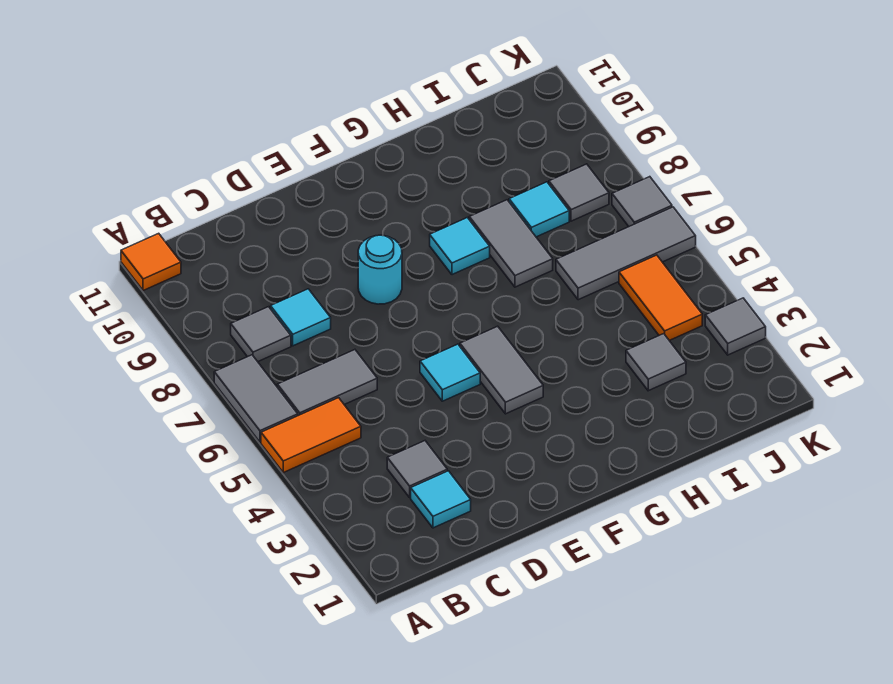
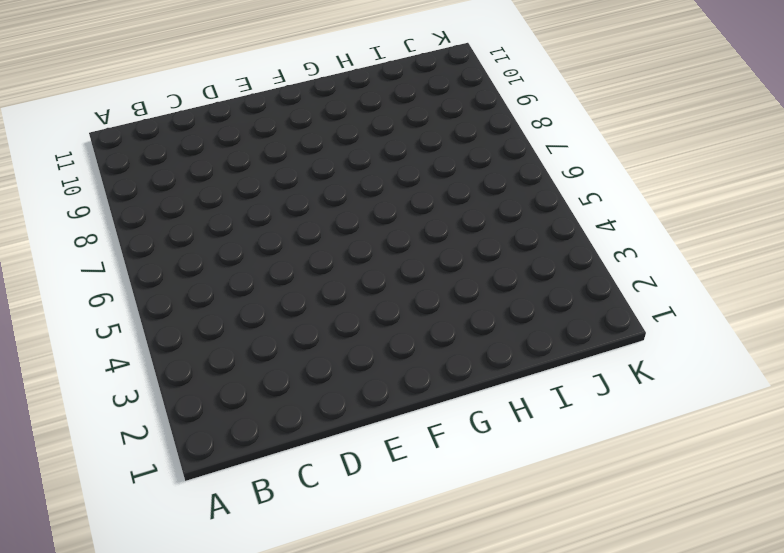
none -> orange tile A5:B5 level 1
none -> grey tile A6:A7 level 1
none -> orange tile A11 level 1

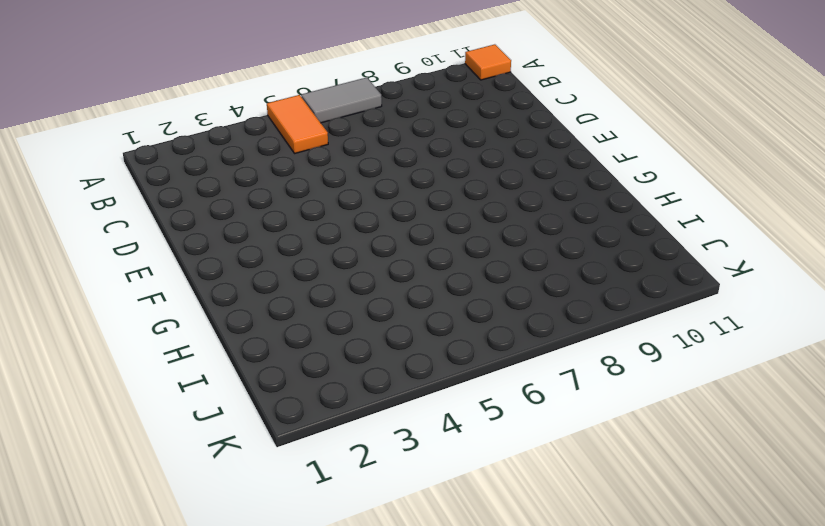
none -> grey tile B6:C6 level 1
none -> grey tile B8 level 1
none -> cyan tile C2 level 1

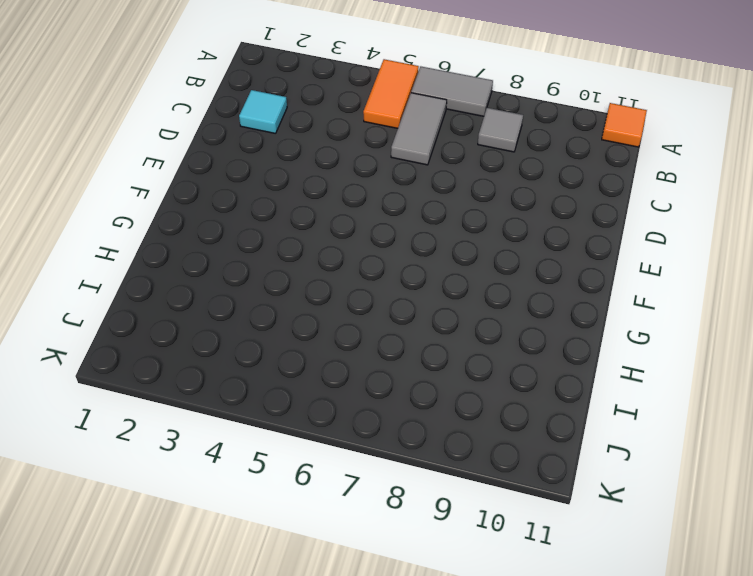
none -> grey tile C3 level 1
none -> cyan tile C8 level 1
none -> cyan tile E5 level 1

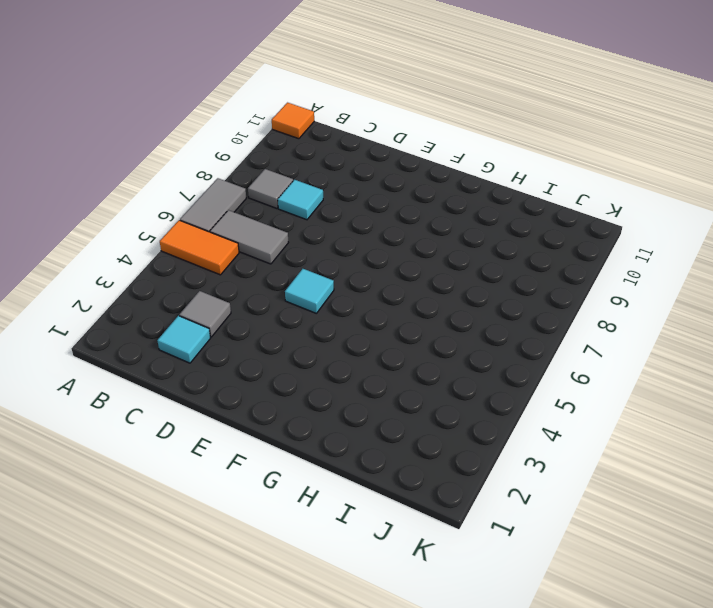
none -> cyan round brick E8 level 1
none -> grey tile F4:F5 level 1
none -> cyan tile G8 level 1

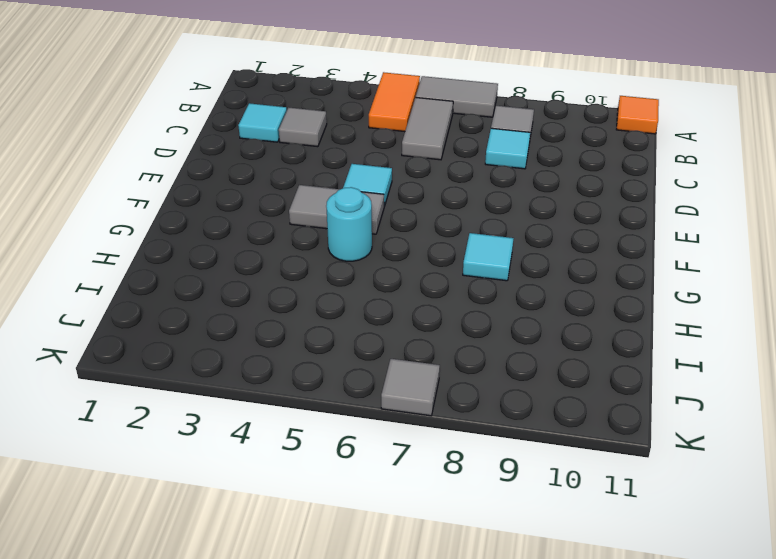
cyan round brick G5 level 1 -> cyan round brick E8 level 1
none -> grey tile H7:H8 level 1
none -> grey tile I3 level 1
none -> grey tile I6:K6 level 1

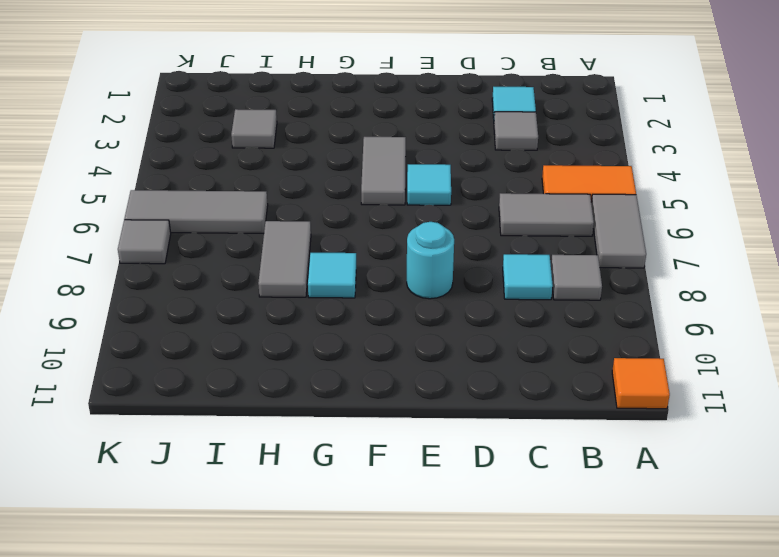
none -> cyan tile I8 level 1
none -> orange tile J4:J5 level 1
none -> grey tile J8 level 1

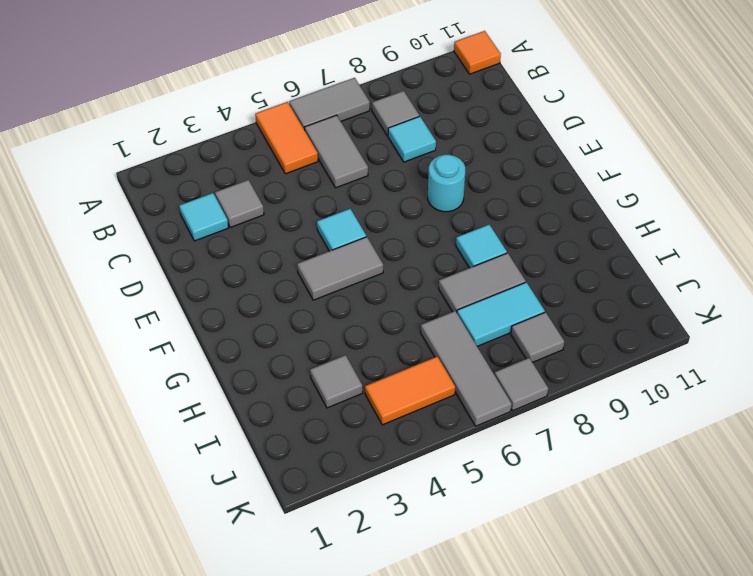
cyan tile I7:I8 level 1 -> cyan tile I8 level 1
none -> grey tile K3 level 1

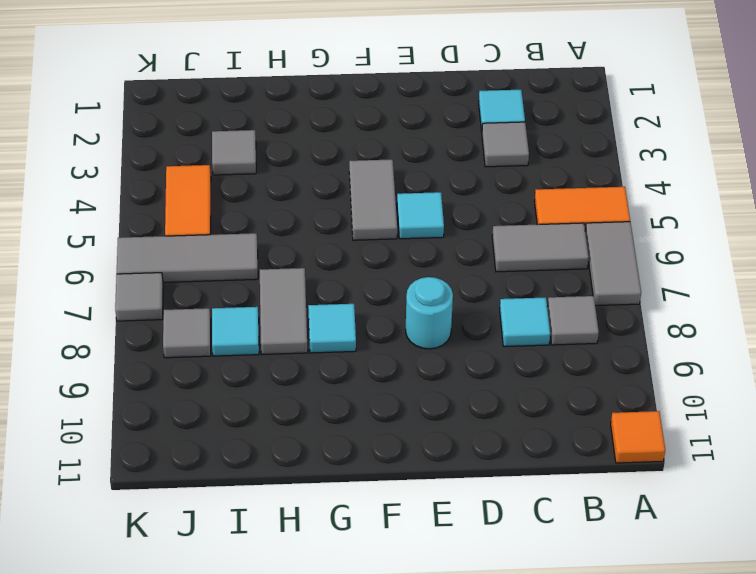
none -> grey tile K3 level 1

